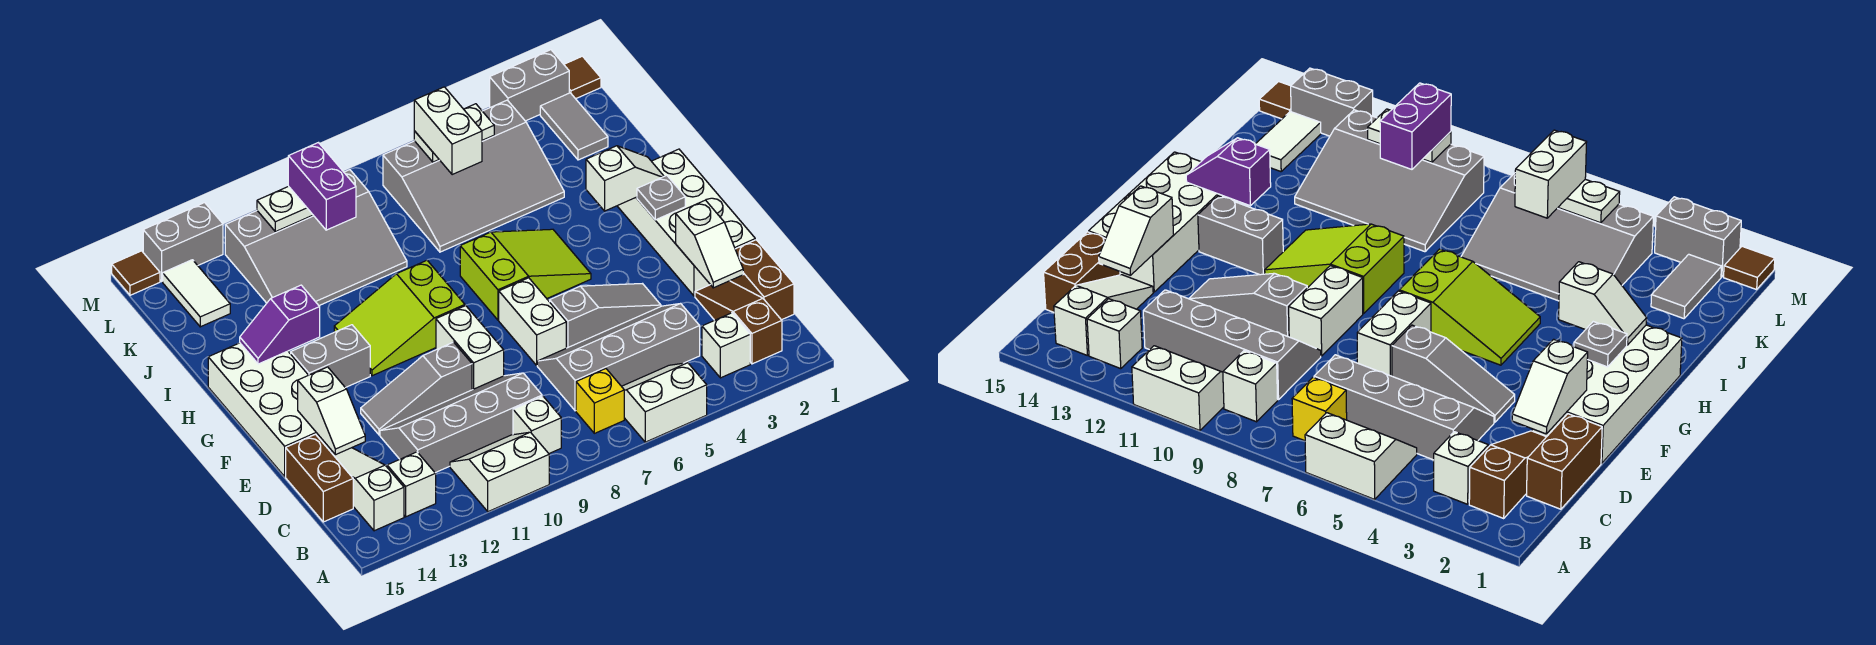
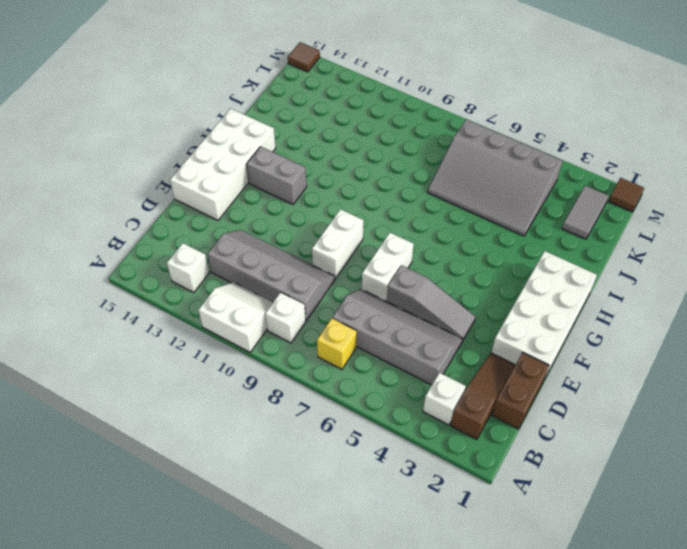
none -> white slope A5:B6 level 1 top A
none -> white slope B14:D14 level 1 top B
none -> brown brick C15:D15 level 1
none -> grey slope E10:E12 level 1 top 10

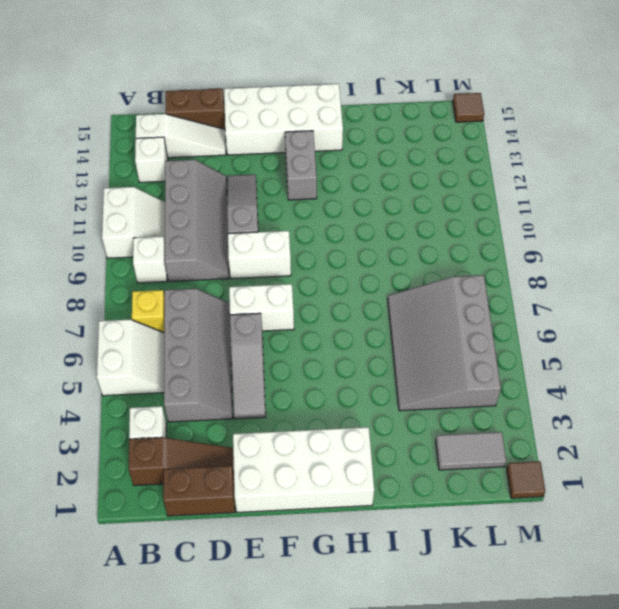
none -> lime slope G5:H7 level 1 top 7
none -> lime slope G9:H11 level 1 top 9
none -> grey slope J9:L12 level 1 top L
none -> white tile K14:L14 level 1

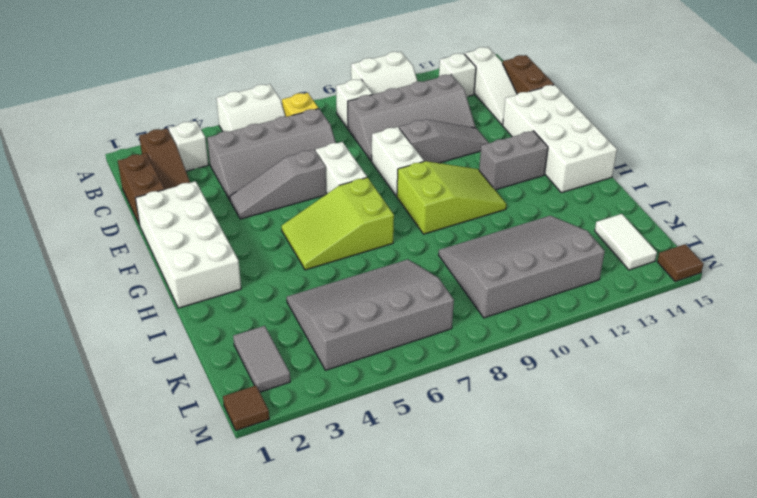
none -> grey brick M2:M3 level 1
none -> grey brick M13:M14 level 1
none -> white slope D2:E2 level 2 top E
none -> white slope D14:E14 level 2 top E

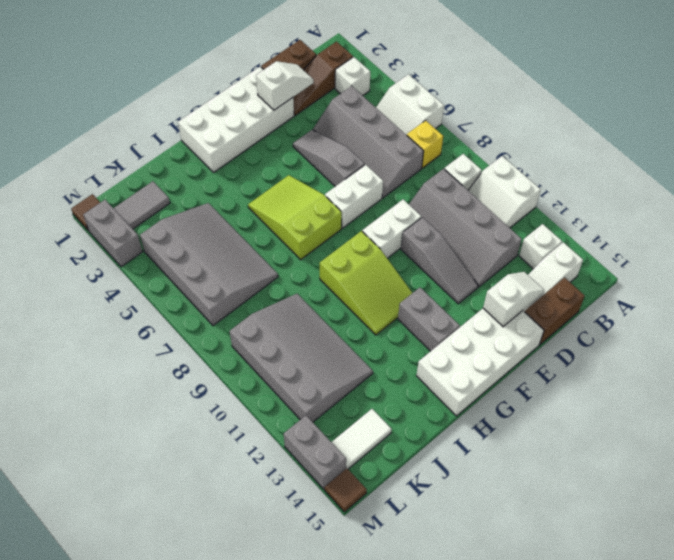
none -> grey plate G2 level 2
none -> white slope H2:H3 level 2 top 3
none -> purple slope H13:H14 level 2 top 13
none -> white plate L5:L6 level 2

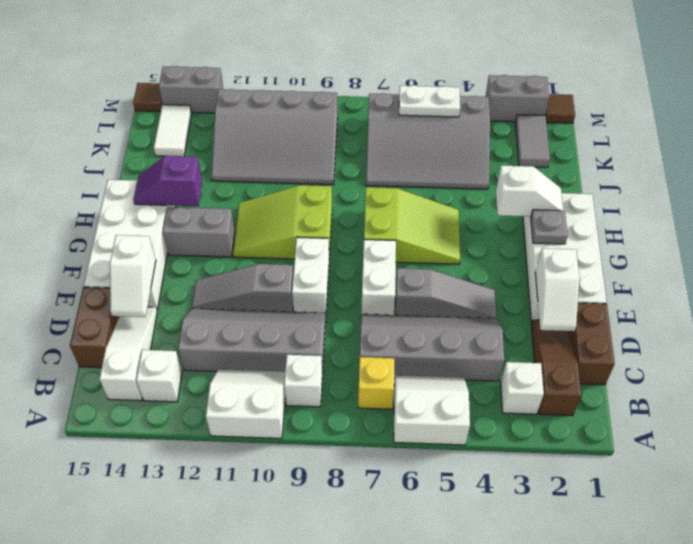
none -> white plate L10:L11 level 2
none -> white brick K6:L6 level 3
none -> purple brick K10:L10 level 3

